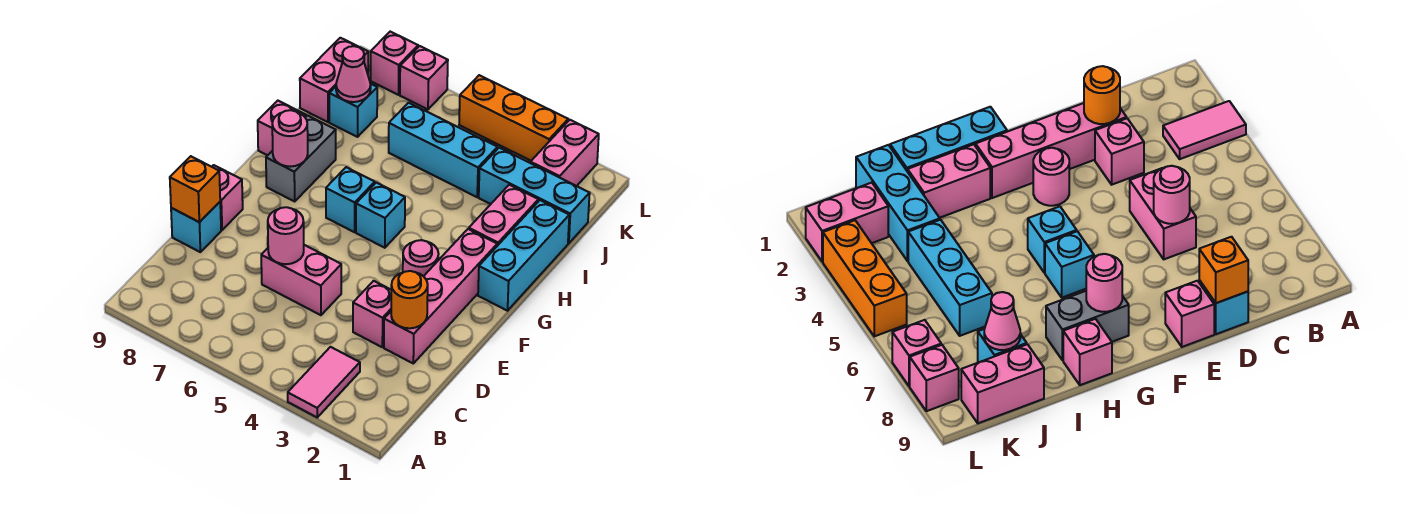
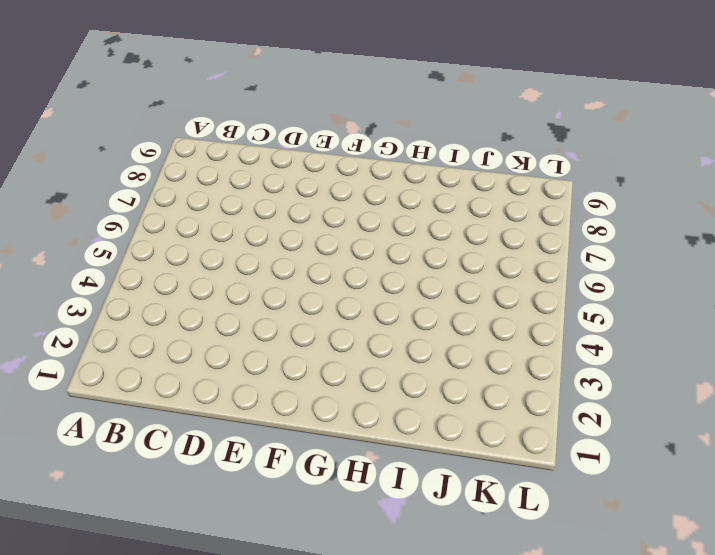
none -> pink tile A3:B3 level 1
none -> pink brick D2:G2 level 1
none -> pink brick D3 level 1

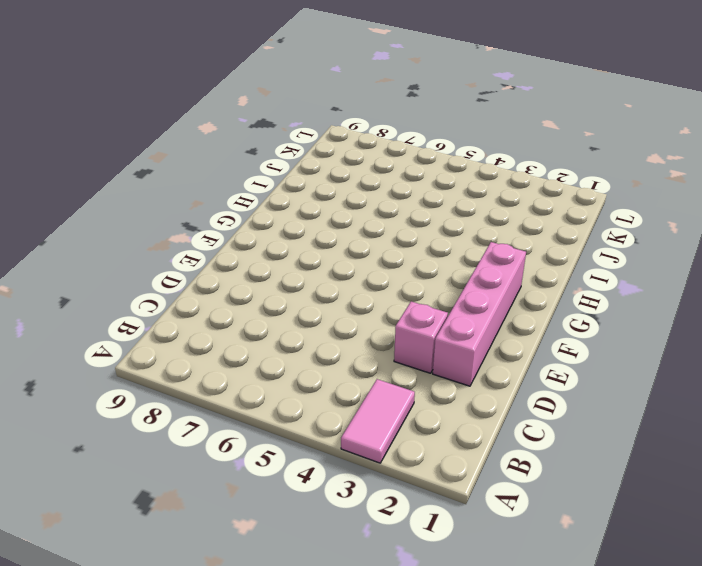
none -> pink brick D5:D6 level 1
none -> cyan brick D9 level 1
none -> pink brick E9 level 1

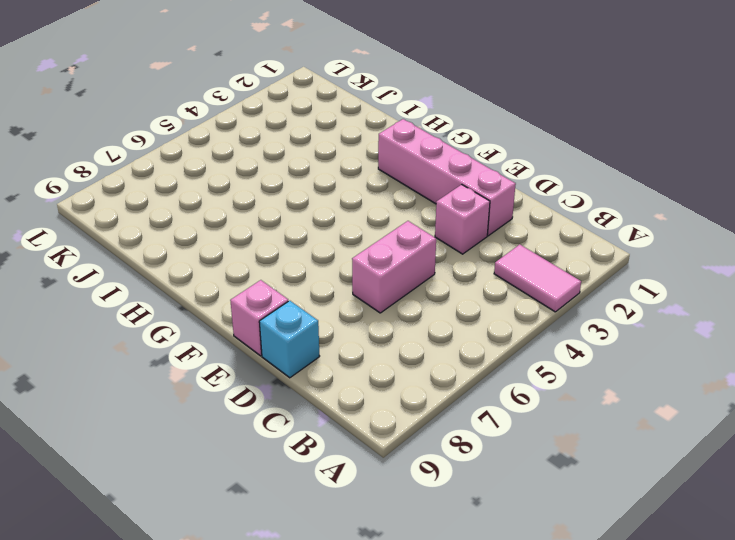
none -> pink round brick F3 level 1
none -> cyan brick G1:I1 level 1
none -> cyan brick G5 level 1

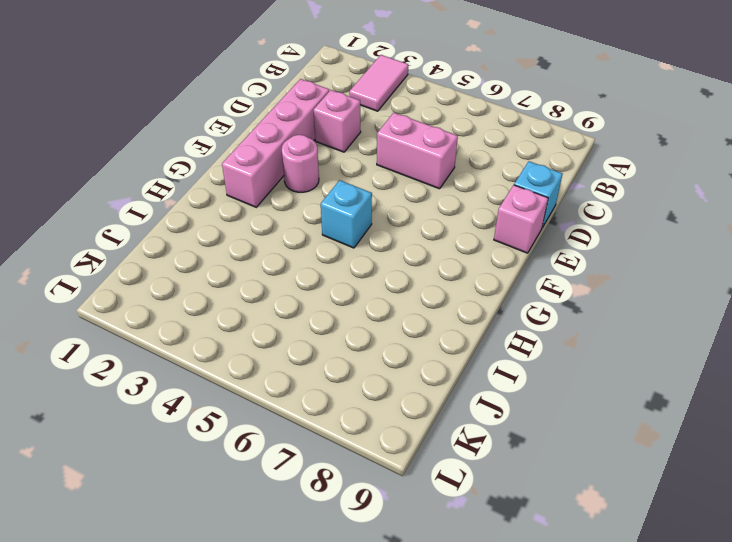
none -> cyan brick G1:I1 level 1
none -> cyan brick G6 level 1
none -> grey brick G8:H8 level 1

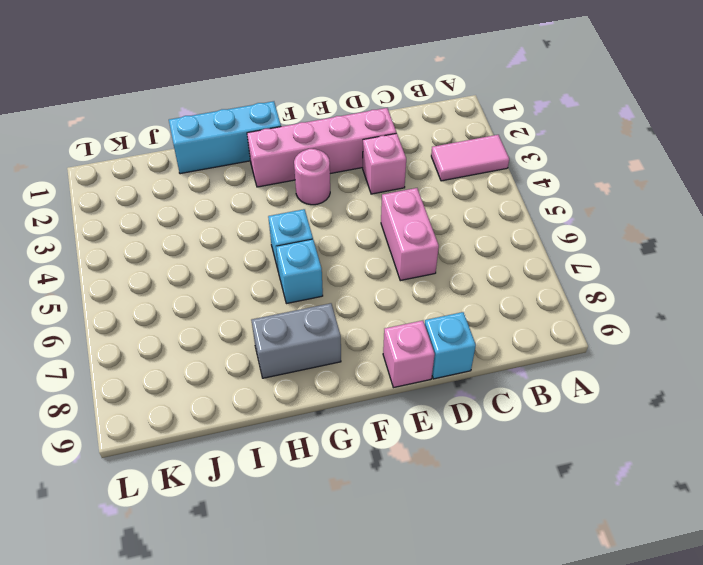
none -> pink brick H2:I2 level 1
none -> pink brick H9 level 1
none -> cyan brick J1:J3 level 1

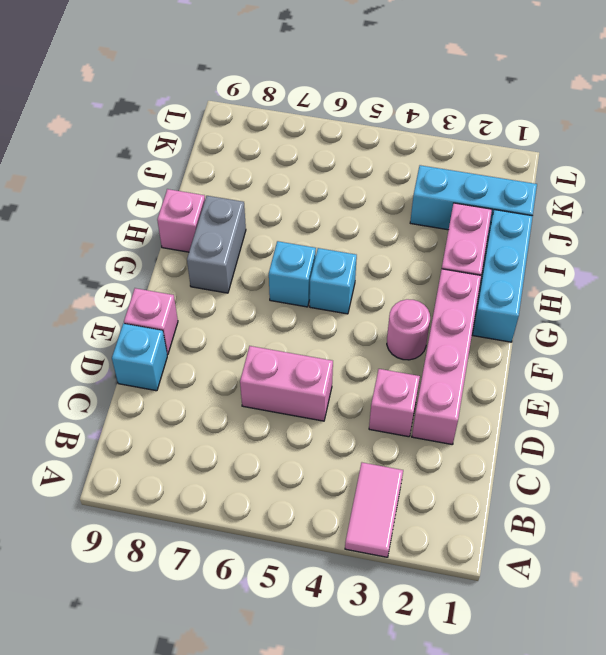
none -> cyan brick J4:J6 level 1
none -> cyan brick J8 level 1
none -> pink brick J9:K9 level 1

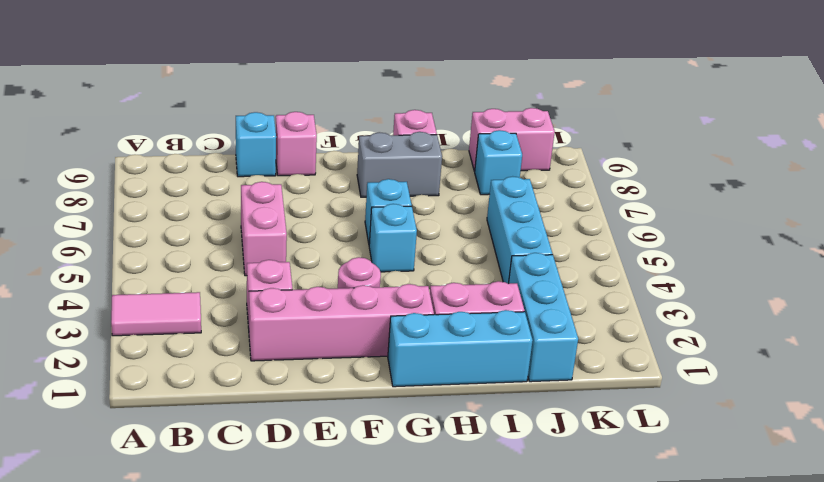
none -> pink brick K2:L2 level 1
none -> orange brick L3:L5 level 1
none -> pink brick L7 level 1

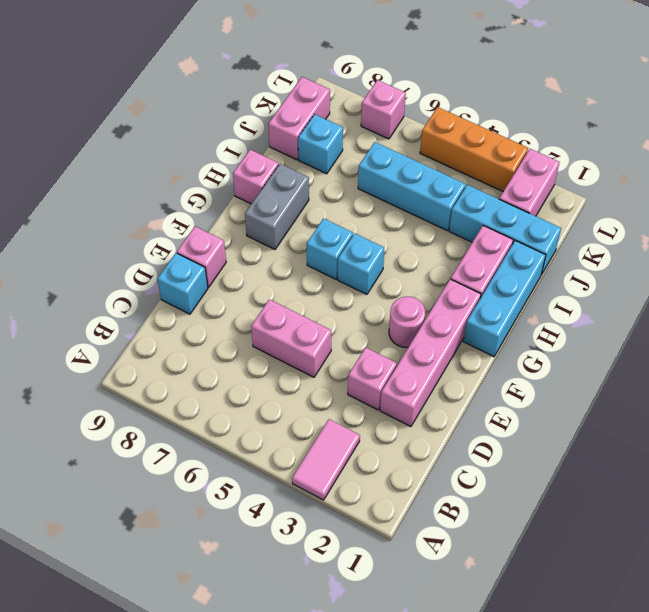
none -> pink brick L8 level 1
none -> orange round brick D2 level 2
none -> pink round brick D6 level 2

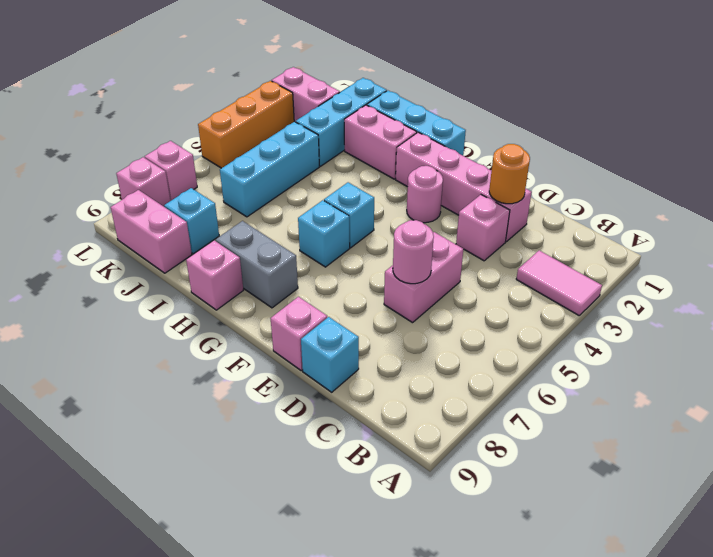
none -> orange brick D9 level 2
none -> pink round brick G8 level 2
none -> pink cone J8 level 2

